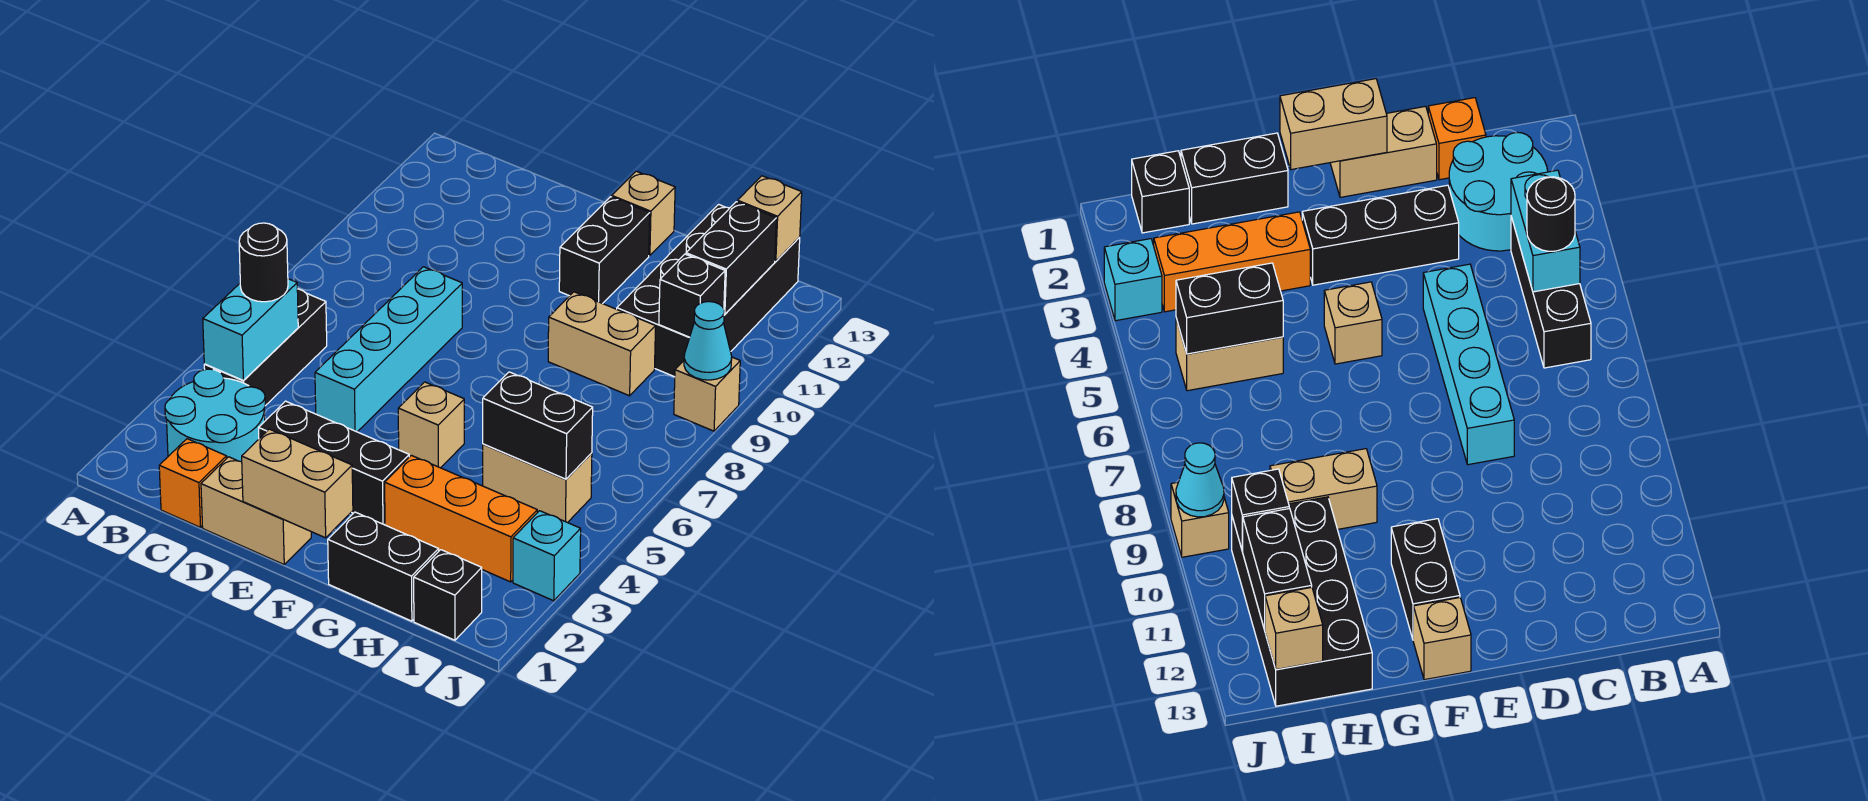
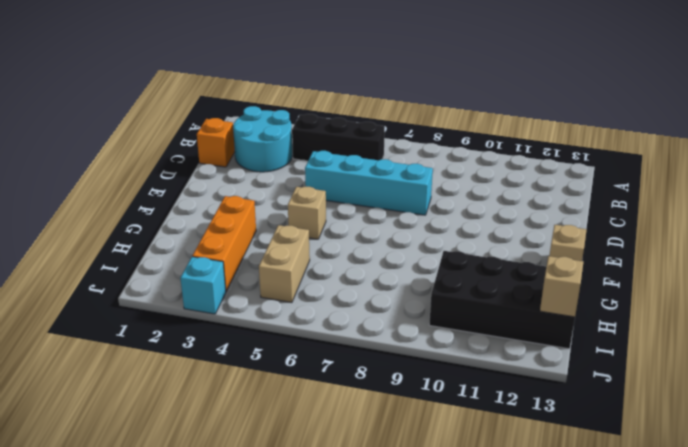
none -> tan brick D1:E1 level 1
none -> black brick D3:F3 level 1
none -> black brick F11:F12 level 1

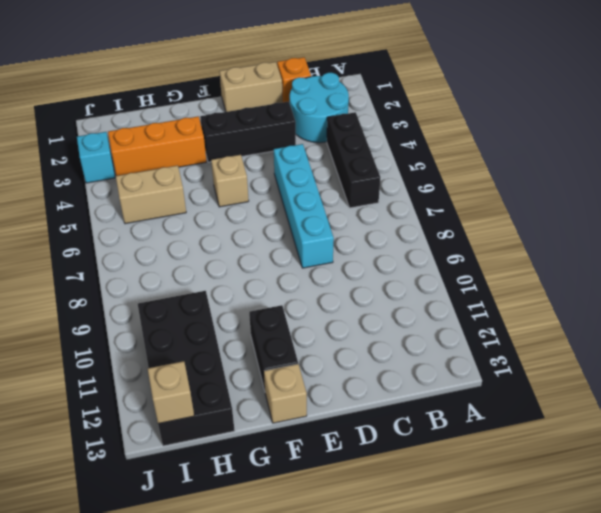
none -> black brick G1:H1 level 1
none -> tan brick G9:H9 level 1
none -> black brick I1 level 1

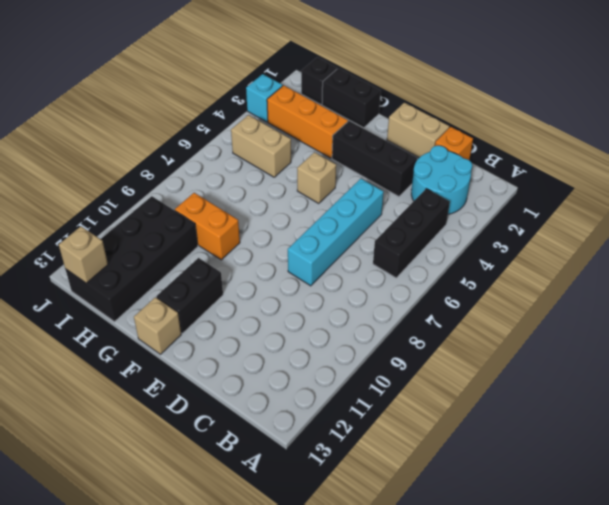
orange brick G9:H9 level 1 -> tan brick G9:H9 level 1
none -> tan brick J9 level 1
none -> cyan brick B4:B5 level 2
none -> tan brick E1:F1 level 2

